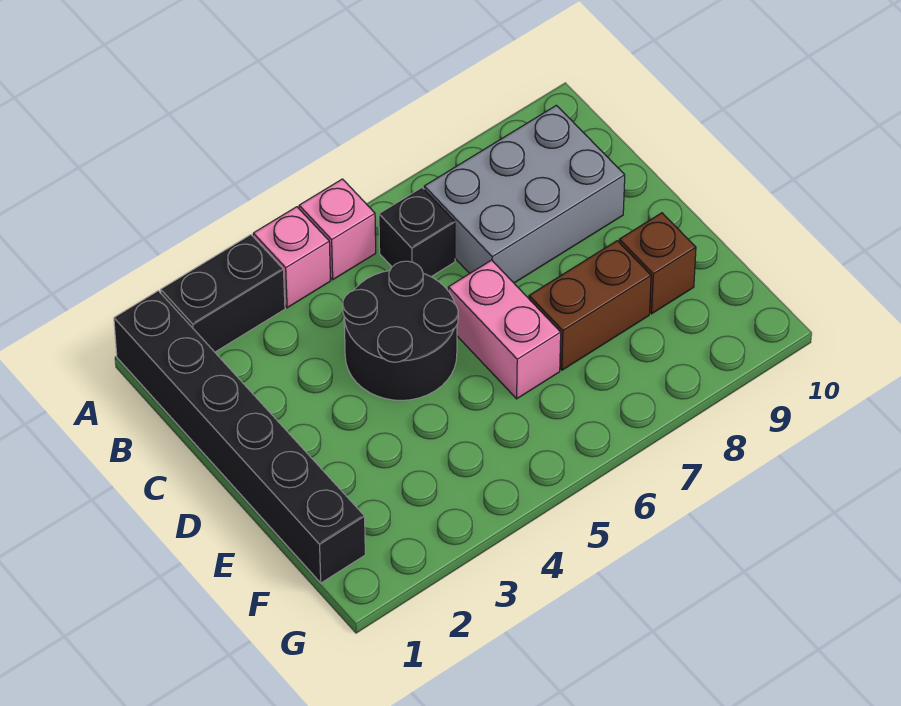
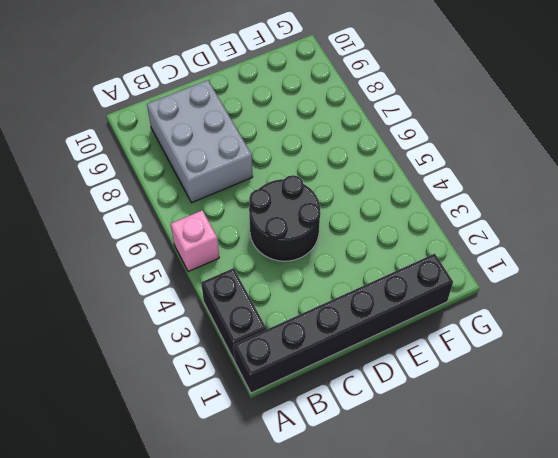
none -> pink brick A4 level 1
none -> black brick B6 level 1

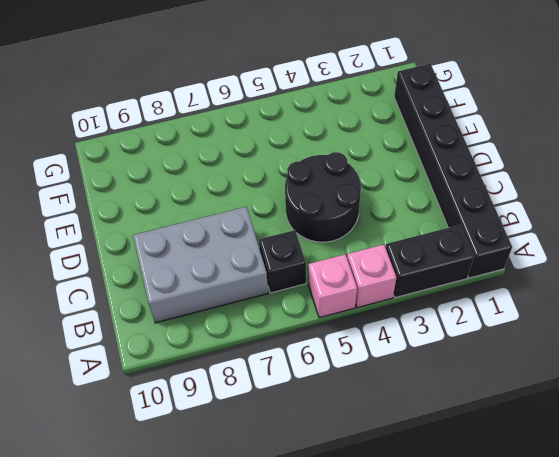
none -> pink brick D6:E6 level 1
none -> brown brick E7:E8 level 1

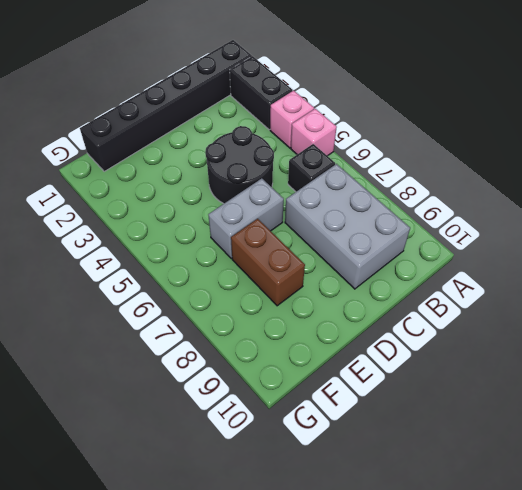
grey brick D6:E6 level 1 -> pink brick D6:E6 level 1
none -> brown brick E9 level 1

